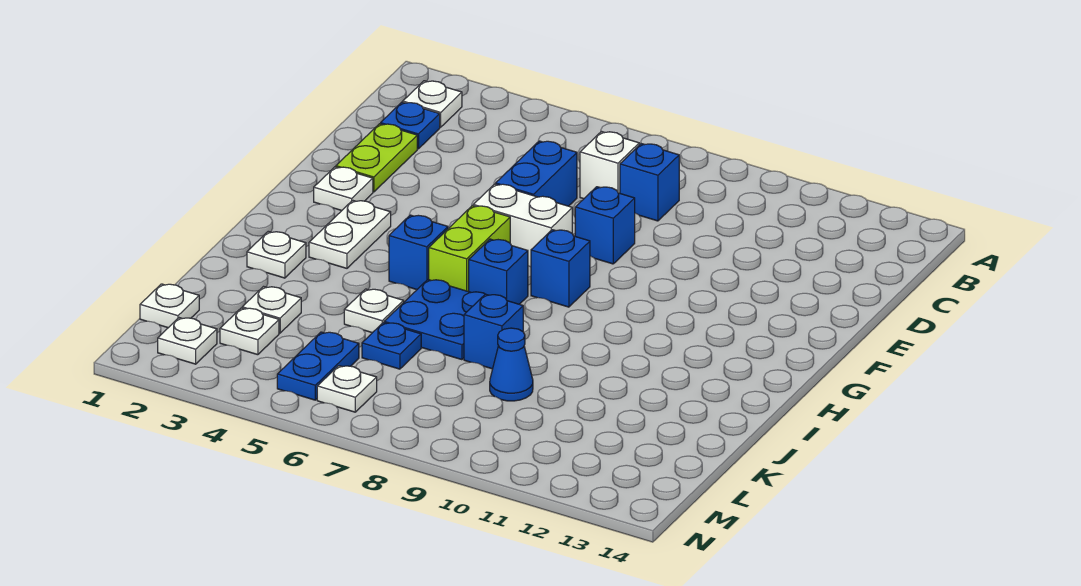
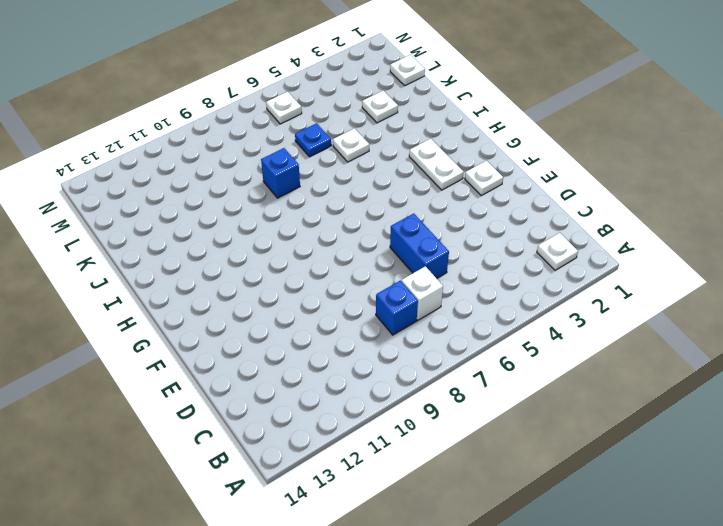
none -> blue plate C2 level 1
none -> lime plate D2:E2 level 1
none -> blue brick E8 level 1

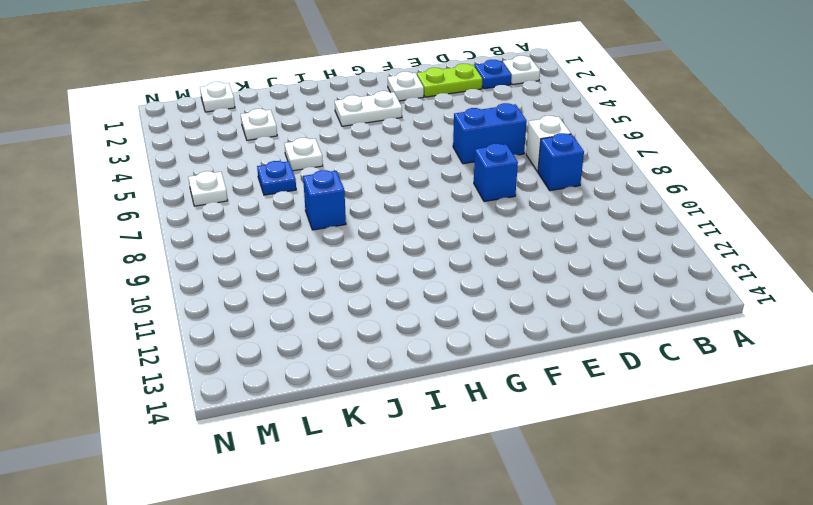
none -> white brick F6:F7 level 1
none -> lime brick G6:H6 level 1
none -> blue brick G8 level 1

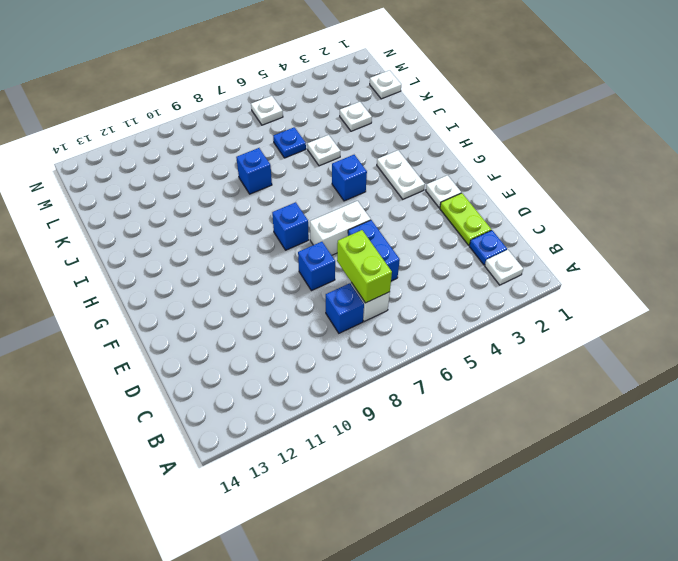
lime brick C7:D7 level 2 -> lime brick G6:H6 level 1
none -> blue brick H7 level 1
none -> white plate I2 level 1
none -> blue plate I6:J7 level 1

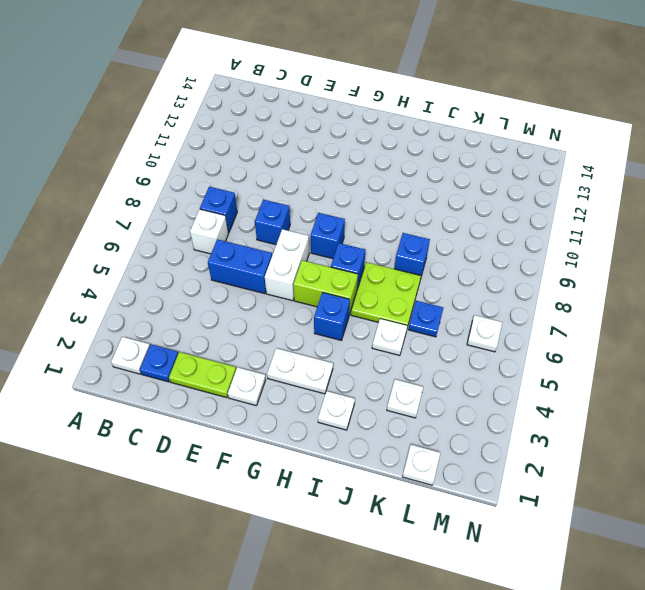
lime plate I6:J7 level 1 -> blue plate I6:J7 level 1
none -> blue cone K9 level 1
none -> white plate L3 level 1
none -> blue plate L5:M5 level 1

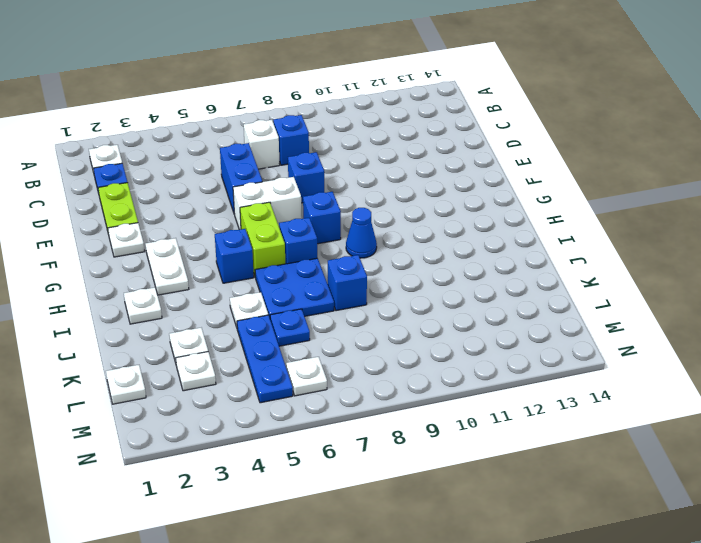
blue cone H9 level 1 -> blue cone K9 level 1
blue plate K5:M5 level 1 -> blue plate L5:M5 level 1
none -> white plate M2 level 1

